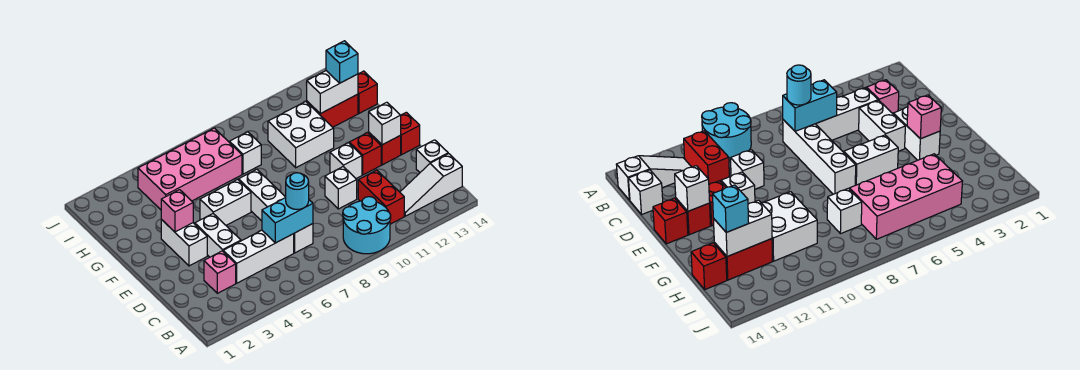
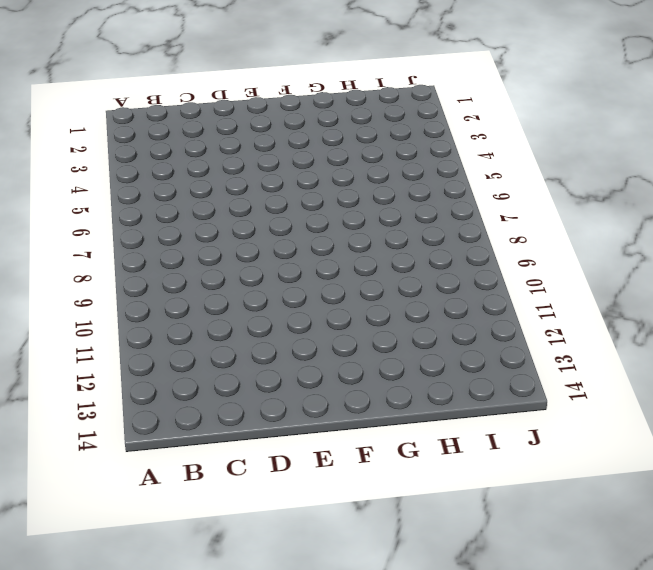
none -> cyan round brick A9:B10 level 1
none -> red brick B11:C11 level 1
none -> white slope B12:B14 level 1 top 14

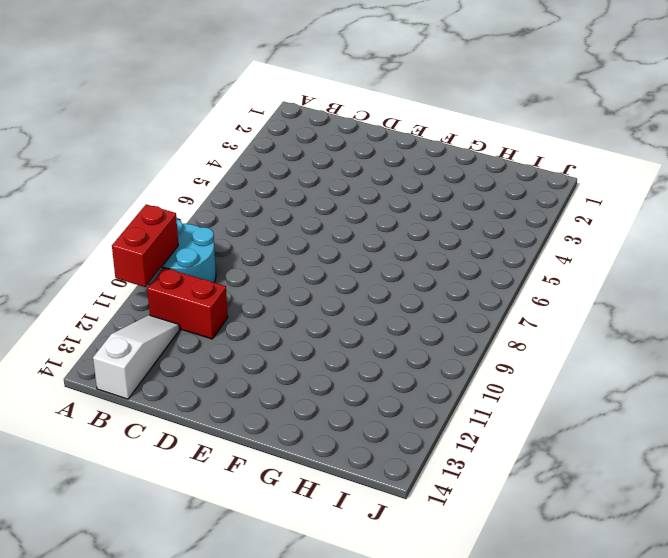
red brick A10:A11 level 2 -> red brick H12:H13 level 1
none -> pink brick C3 level 1
none -> white brick C4:C6 level 1
none -> white brick C7:F7 level 1

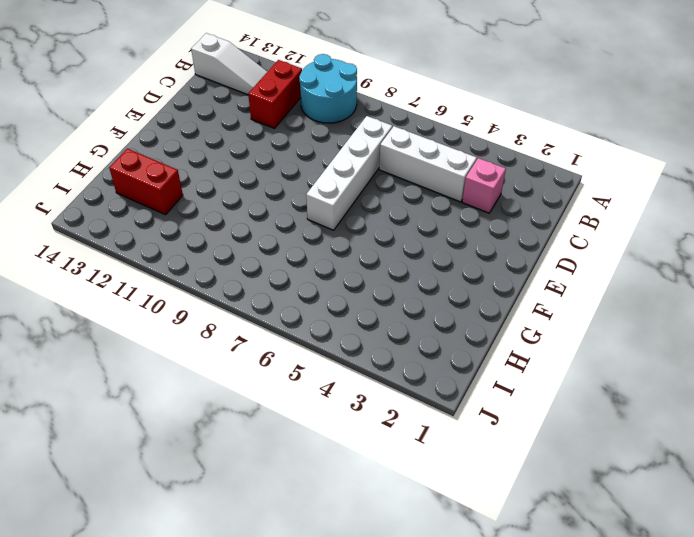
none -> white brick C14 level 1
none -> white brick D4:E4 level 1
none -> white brick D10 level 1

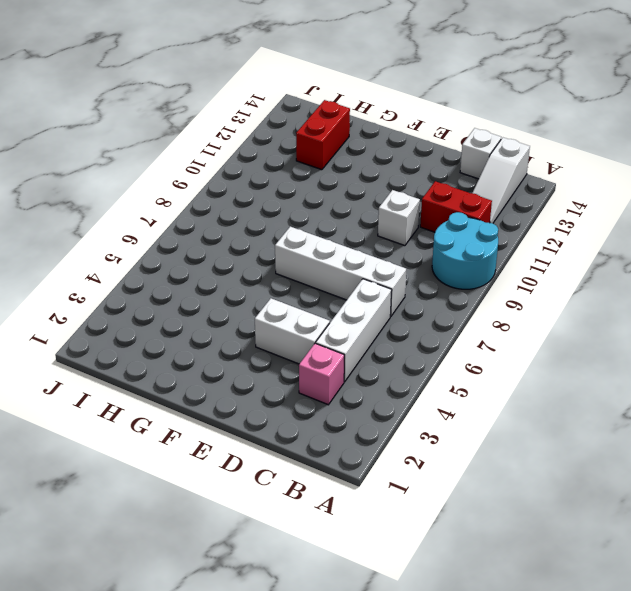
none -> white brick E3:F3 level 1
none -> white brick E11 level 1
none -> red brick E12 level 1

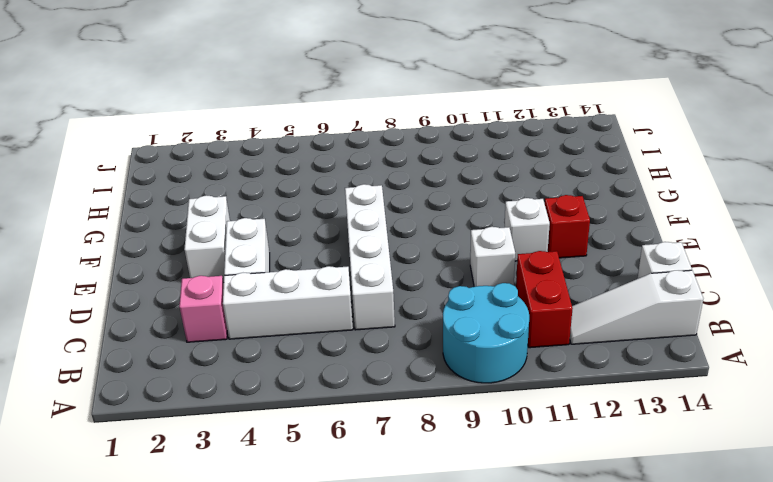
none -> red brick E13 level 1
none -> red brick E14 level 1
none -> white brick F5:F6 level 1

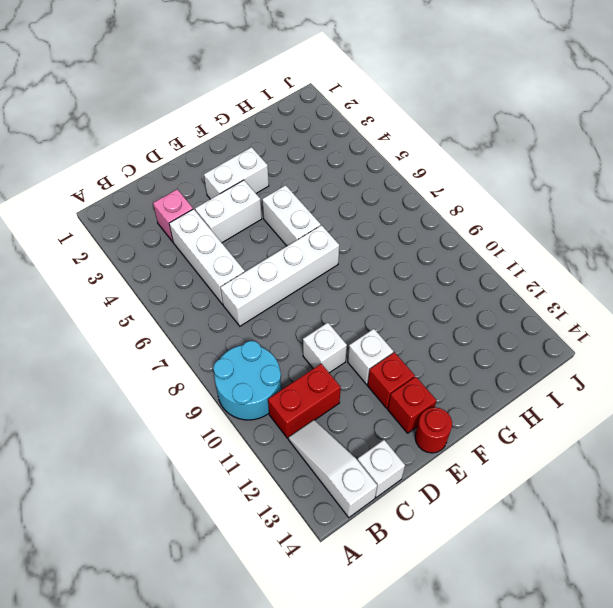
red round brick E14 level 1 -> red brick E14 level 1
none -> white brick G10:H11 level 1
none -> pink brick H4:I7 level 1
none -> white brick H8 level 1

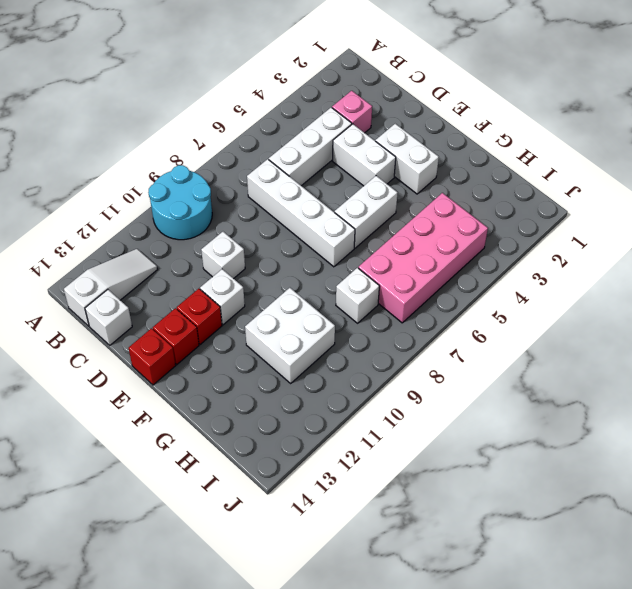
none -> red brick B11:C11 level 1
none -> red brick H12:H13 level 1
none -> red brick H14 level 1

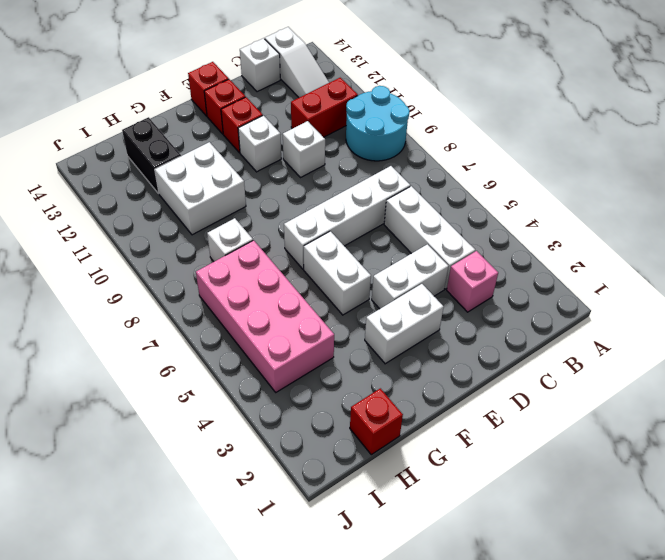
red brick H1 level 1 -> red brick H14 level 1
black brick H12:H13 level 1 -> red brick H12:H13 level 1
none -> cyan brick C6:C7 level 2
none -> white brick E13 level 2
none -> pink brick F3 level 2

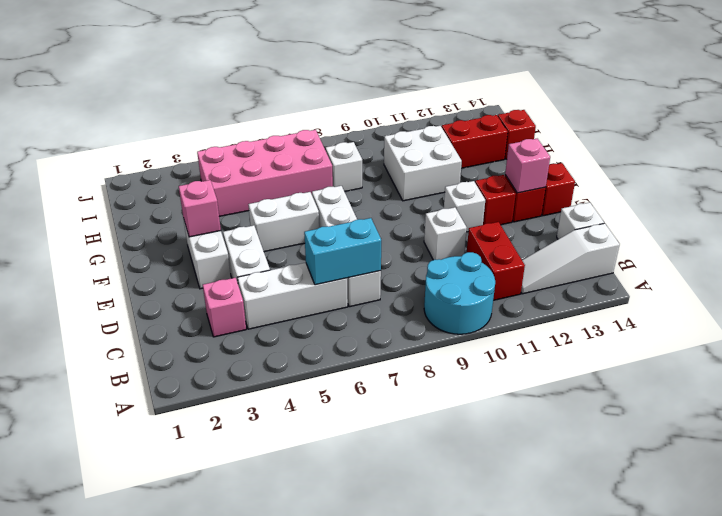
pink brick E13 level 2 -> white brick E13 level 2
none -> white brick H12:H13 level 2
none -> cyan round brick C7 level 3
none -> cyan brick H13 level 3

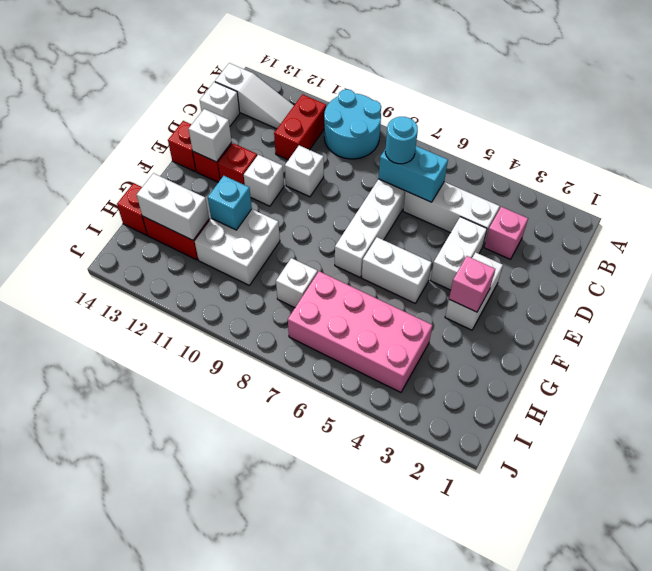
cyan brick G11 level 2 -> cyan brick H13 level 3

